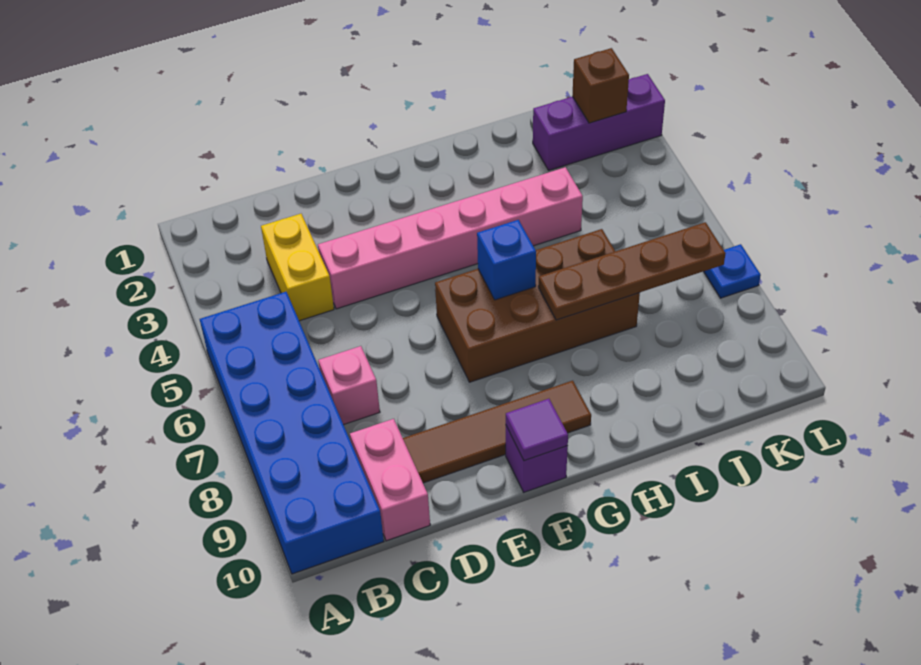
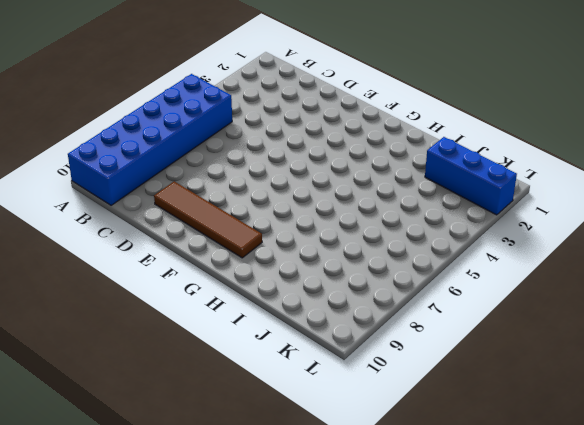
blue brick J2:L2 level 1 -> purple brick J2:L2 level 1
none -> yellow brick C3:C4 level 1
none -> pink brick C7 level 1
none -> pink brick C9:C10 level 1

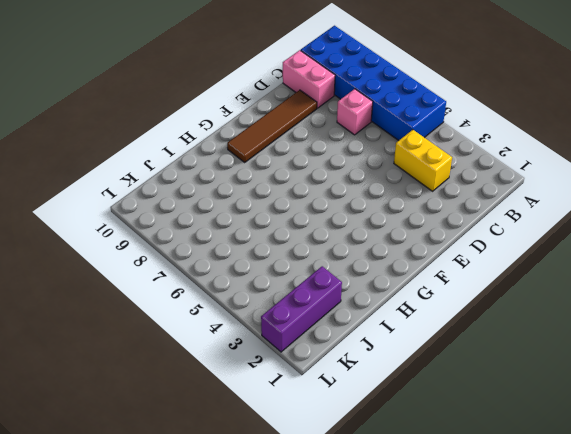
none -> pink brick D4:I4 level 1
none -> brown brick F6:I7 level 1
none -> purple brick F10 level 1

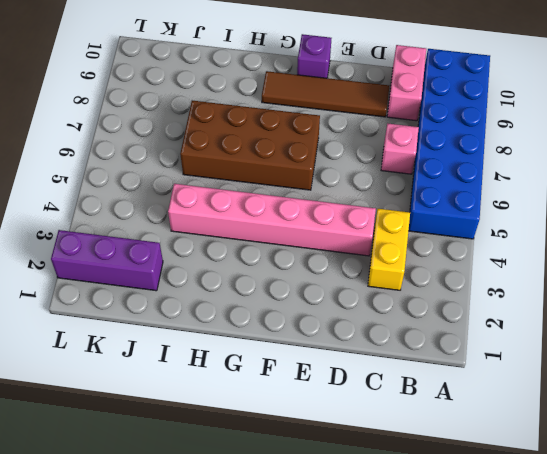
none -> blue plate L7 level 1
none -> purple tile F10 level 2
none -> blue brick G6 level 2

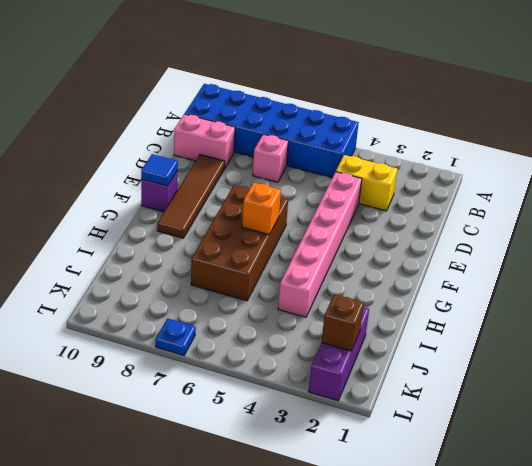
blue tile F10 level 2 -> purple tile F10 level 2
orange brick G6 level 2 -> blue brick G6 level 2
none -> brown plate H7:K7 level 2

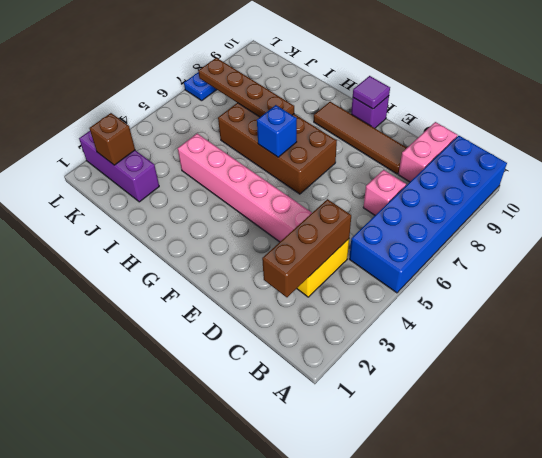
brown brick C2:C4 level 2 -> none

